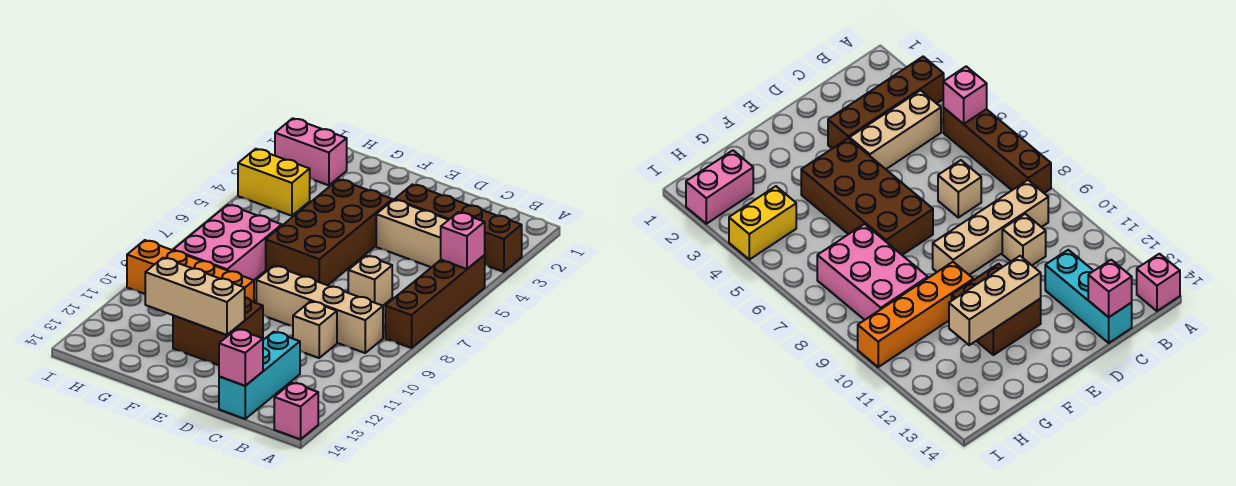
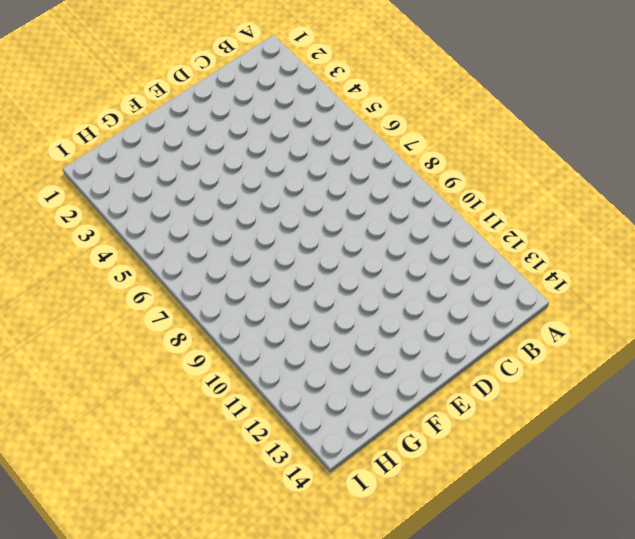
none -> brown brick A3:D3 level 1
none -> brown brick A5:A8 level 1
none -> pink brick A14 level 1

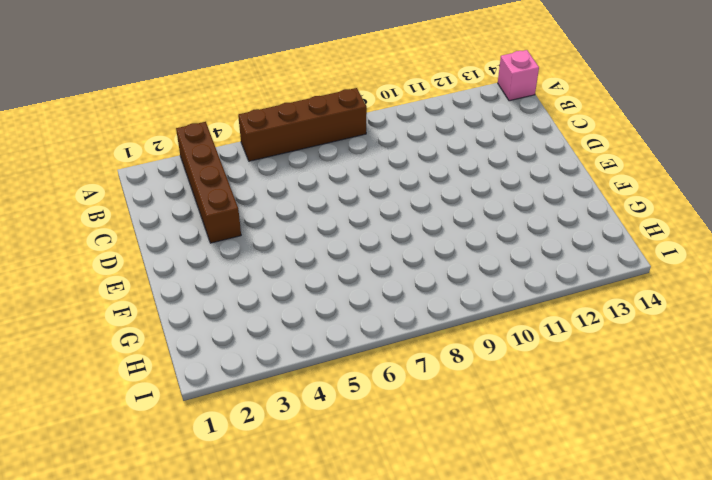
none -> tan brick B4:D4 level 1
none -> tan brick B9:E9 level 1
none -> tan brick C7 level 1

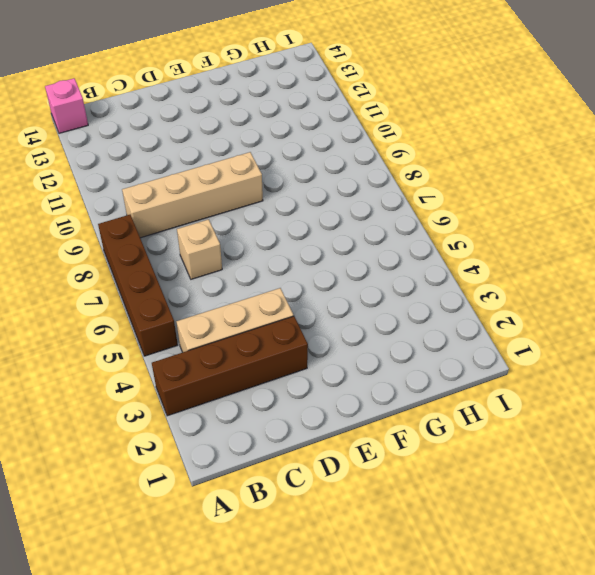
none -> tan brick C10 level 1
none -> cyan brick C12:C14 level 1
none -> brown brick E4:F7 level 1

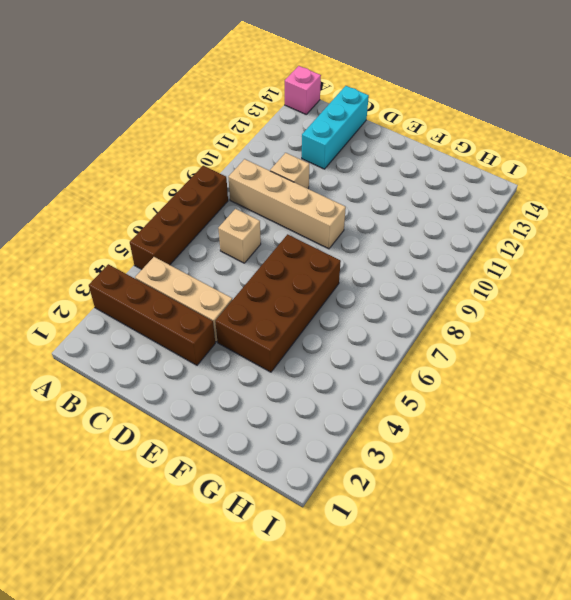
none -> brown brick E11:F12 level 1
none -> orange brick F10:I10 level 1
none -> pink brick G7:H9 level 1

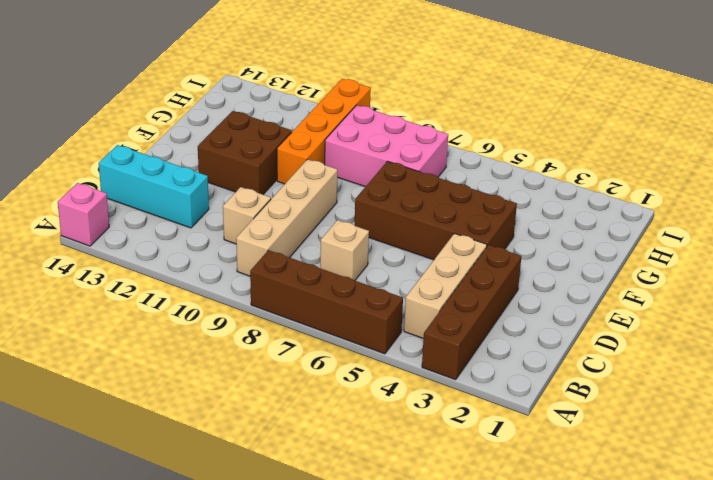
none -> pink brick H2:I2 level 1
none -> yellow brick H4:I4 level 1
none -> pink brick A5 level 2

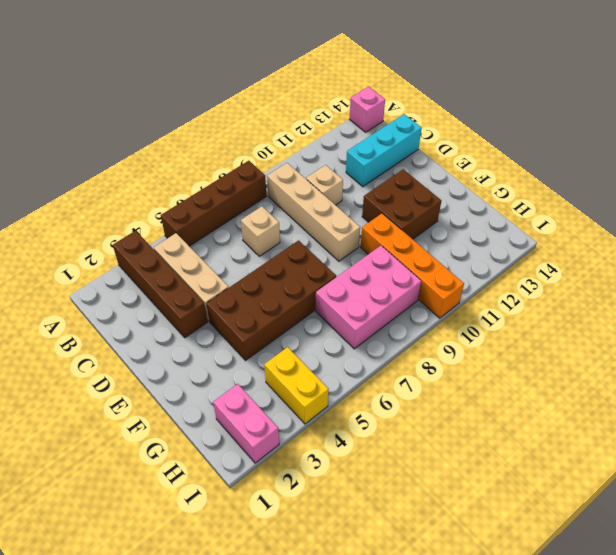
none -> pink brick A5 level 2
none -> pink brick C14 level 2
none -> tan brick E12:G12 level 2

